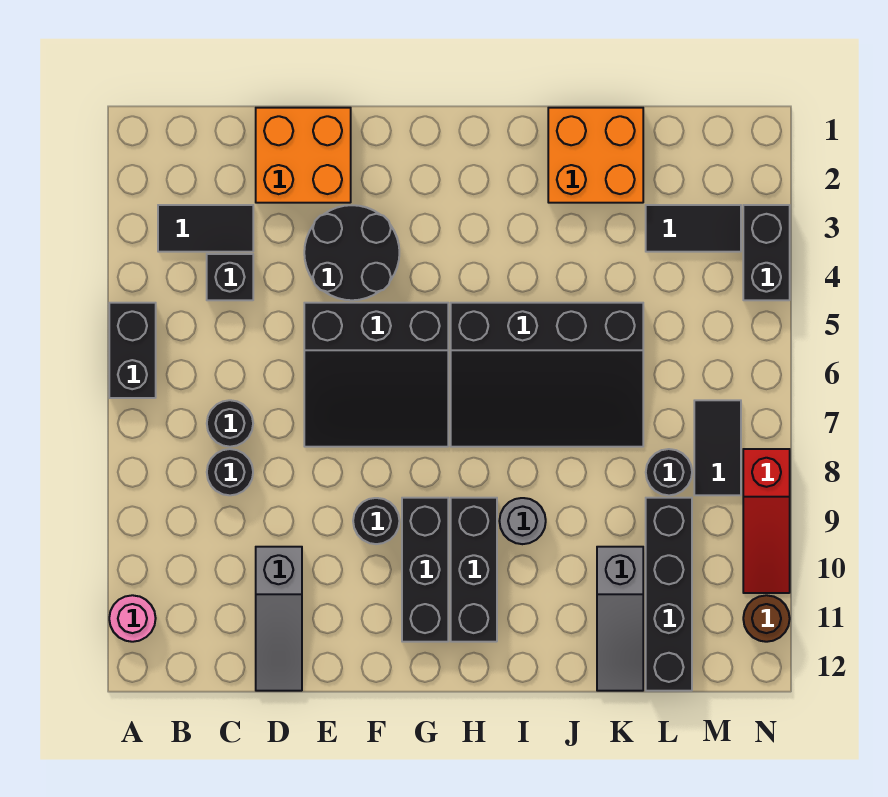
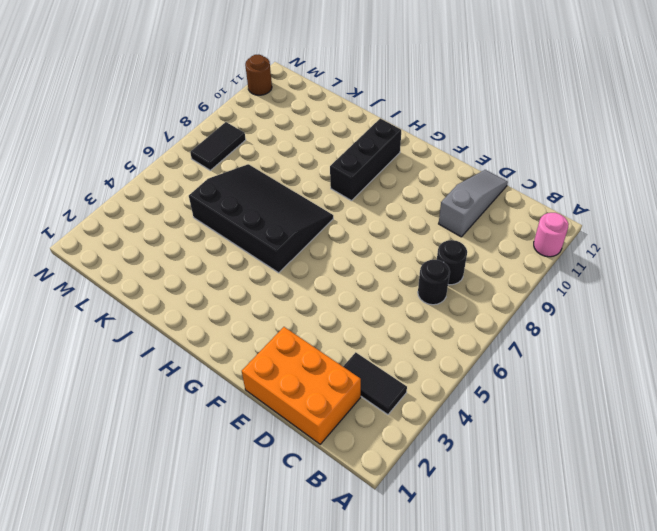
orange brick C1:E2 level 1 -> orange brick D1:E2 level 1
none -> black brick A5:A6 level 1
none -> black brick C4 level 1
none -> black round brick E3:F4 level 1

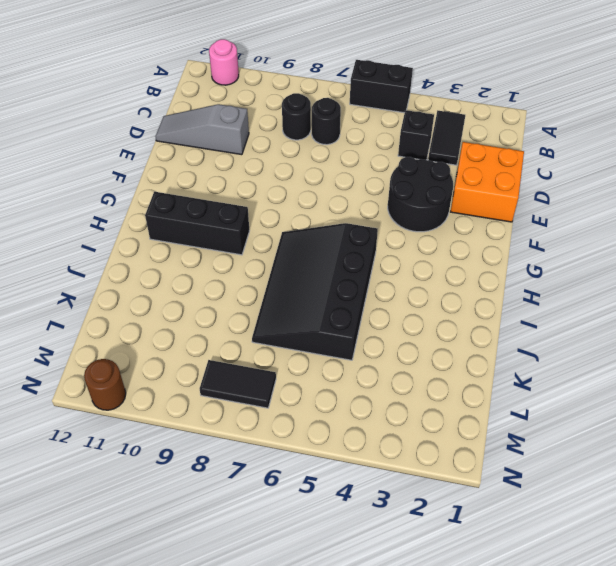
none -> black slope E5:G7 level 1 top 5
none -> black round brick F9 level 1
none -> black brick G9:G11 level 1

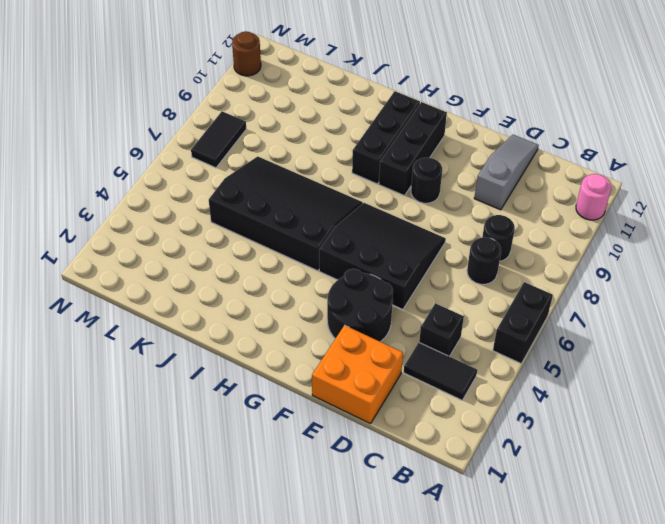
none -> grey round brick I9 level 1
none -> orange brick J1:K2 level 1
none -> grey slope K10:K12 level 1 top 10

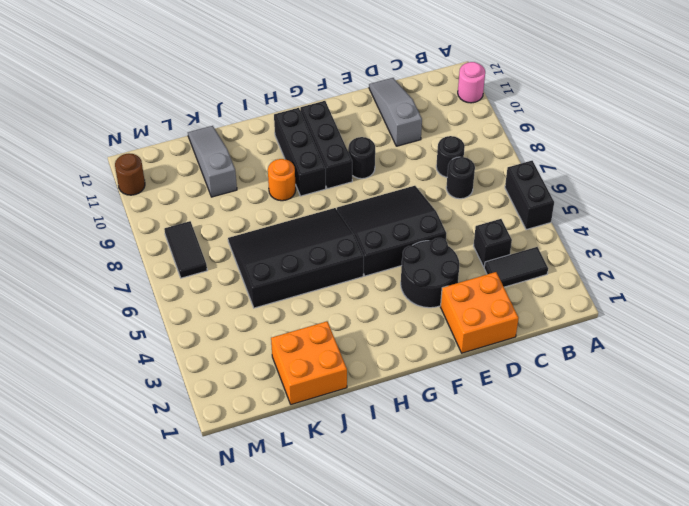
orange round brick I9 level 1 -> grey round brick I9 level 1
none -> black tile L3:M3 level 1
none -> black round brick L8 level 1
none -> black brick L9:L12 level 1

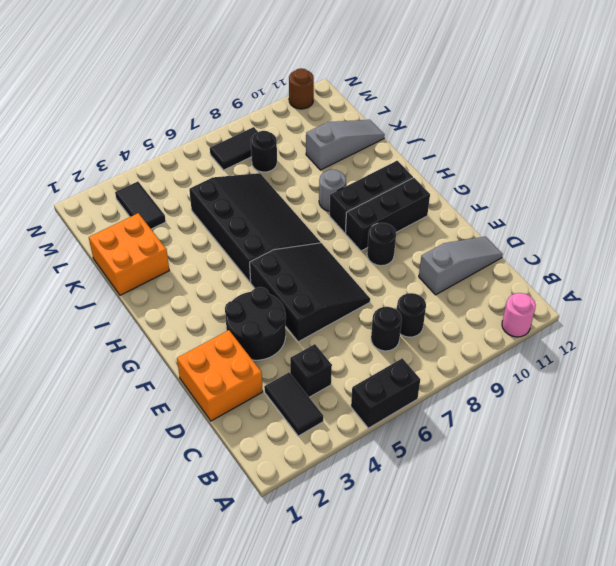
none -> black brick L9:L12 level 1
none -> black brick N3:N4 level 1
none -> red slope N8:N10 level 1 top 8

